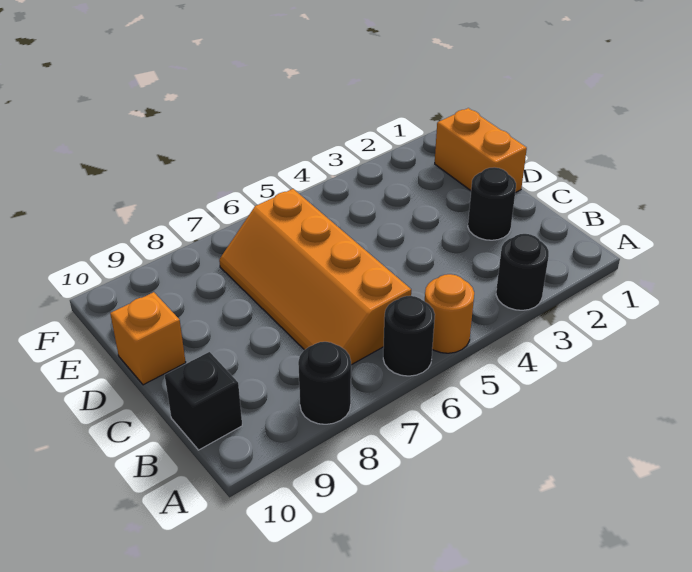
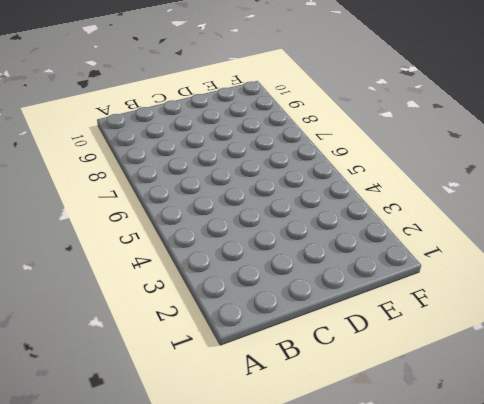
none -> black round brick A3 level 1
none -> orange round brick A5 level 1

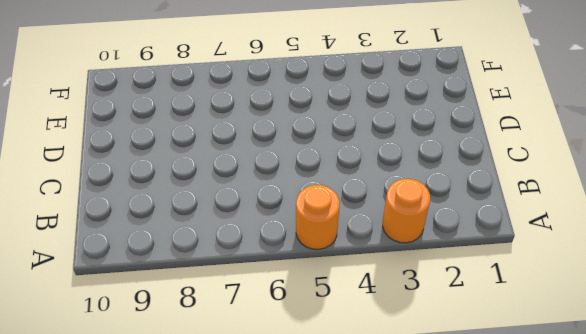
orange round brick A3 level 1 -> black round brick A3 level 1
none -> black round brick A6 level 1
none -> black round brick A8 level 1

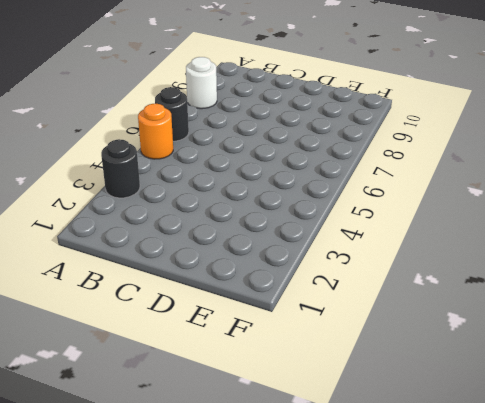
white round brick A8 level 1 -> black round brick A8 level 1
none -> orange slope B6:E7 level 1 top 6
none -> black brick B10 level 1

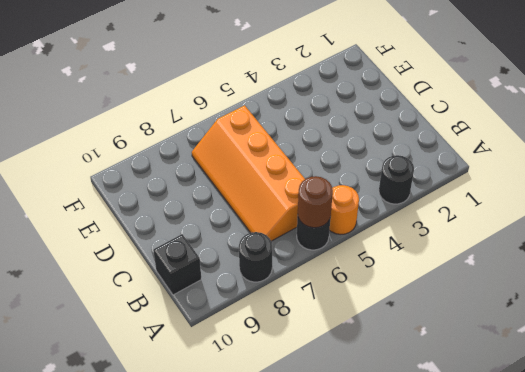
brown round brick A6 level 2 -> none
none -> black round brick C2 level 1
none -> orange brick D1:E1 level 1

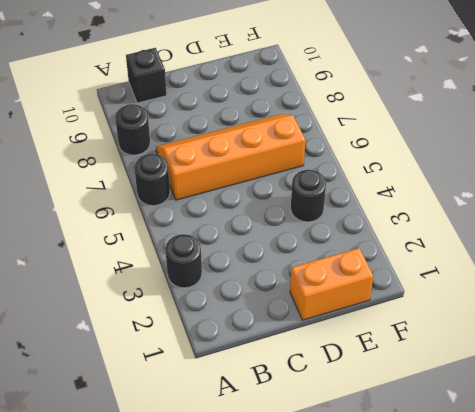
black round brick E4 level 1 -> black round brick C2 level 1
none -> orange round brick A5 level 1
none -> orange brick D10 level 1

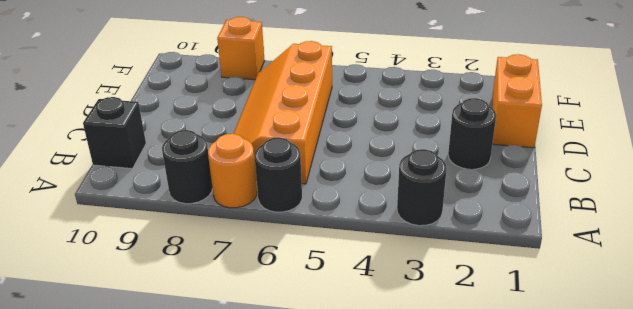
orange round brick A7 level 1 -> orange round brick A5 level 1
orange brick F8 level 1 -> orange brick D10 level 1

